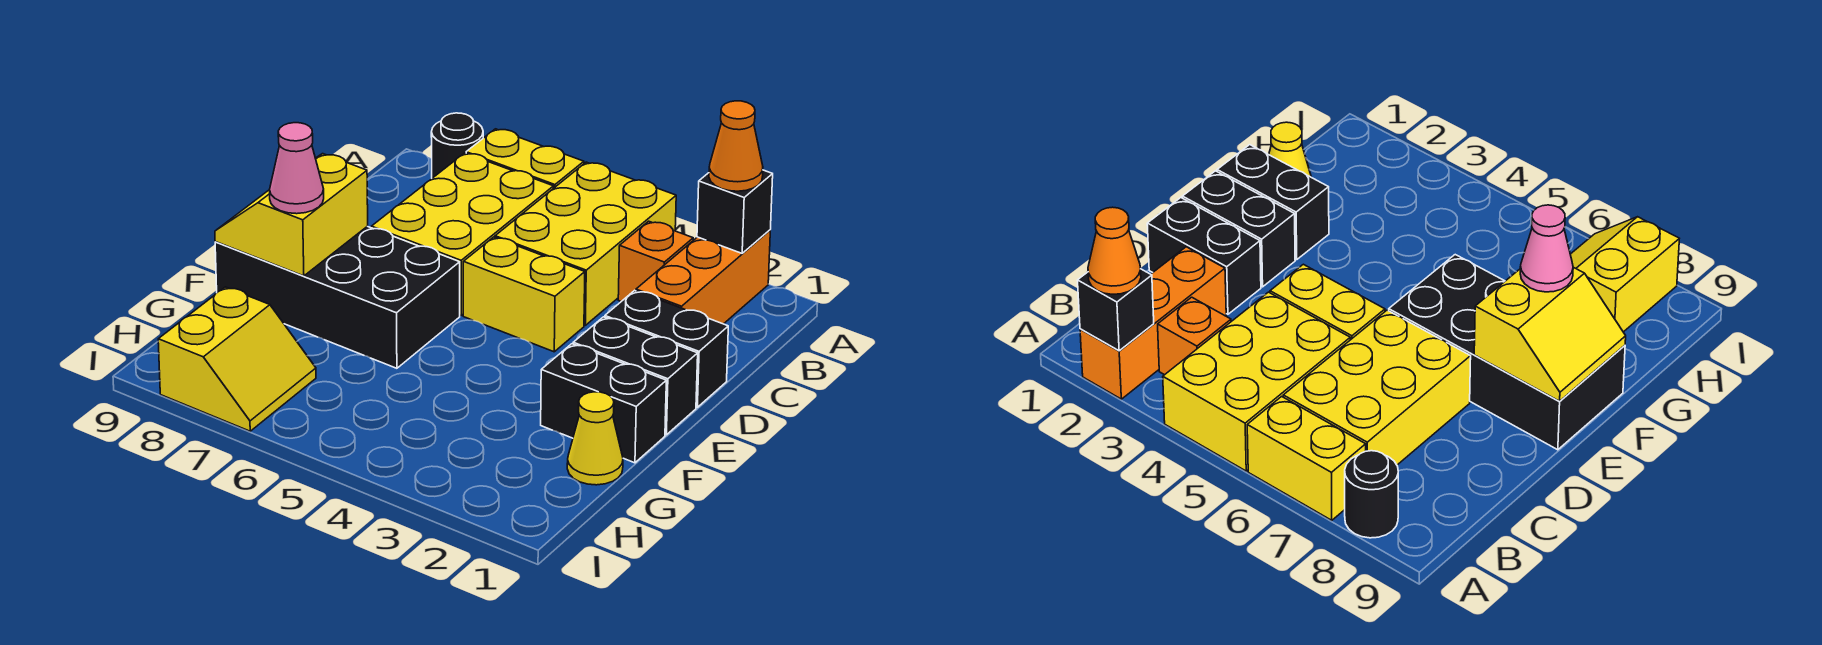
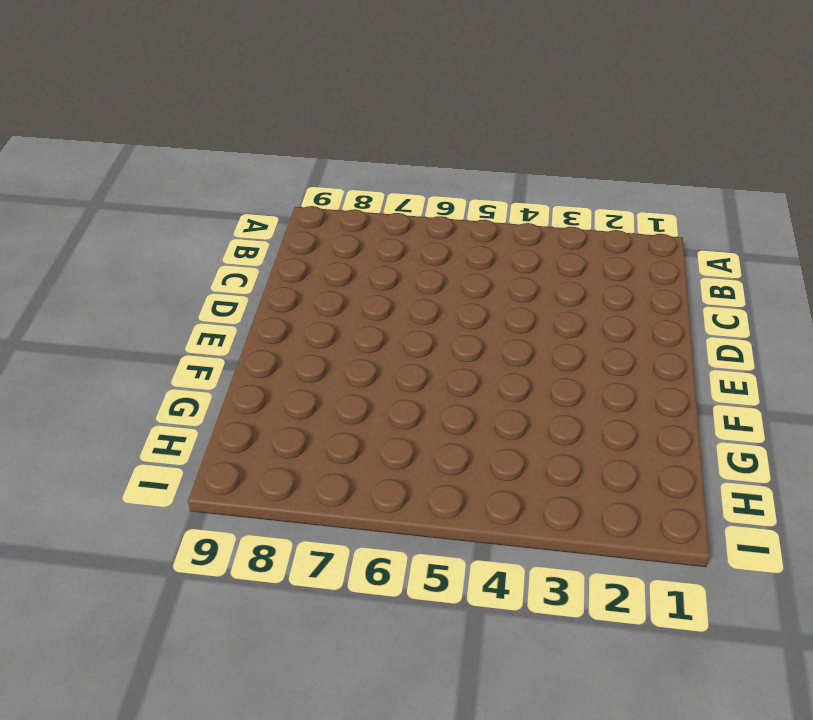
none -> orange brick A2:C2 level 1
none -> yellow brick A4:C5 level 1
none -> yellow brick A6:A7 level 1

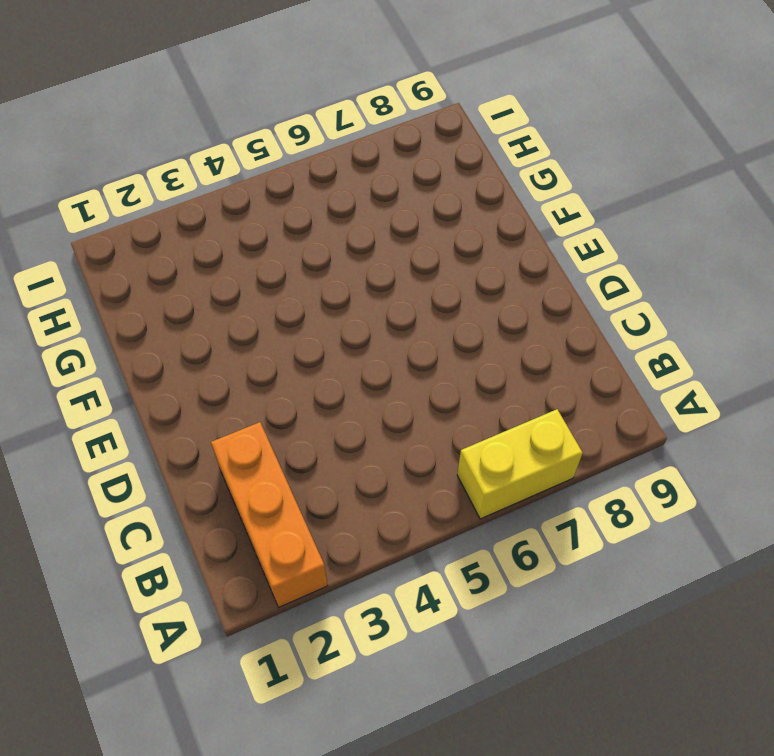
none -> yellow brick A4:C5 level 1
none -> black round brick A8 level 1
none -> orange brick B3 level 1

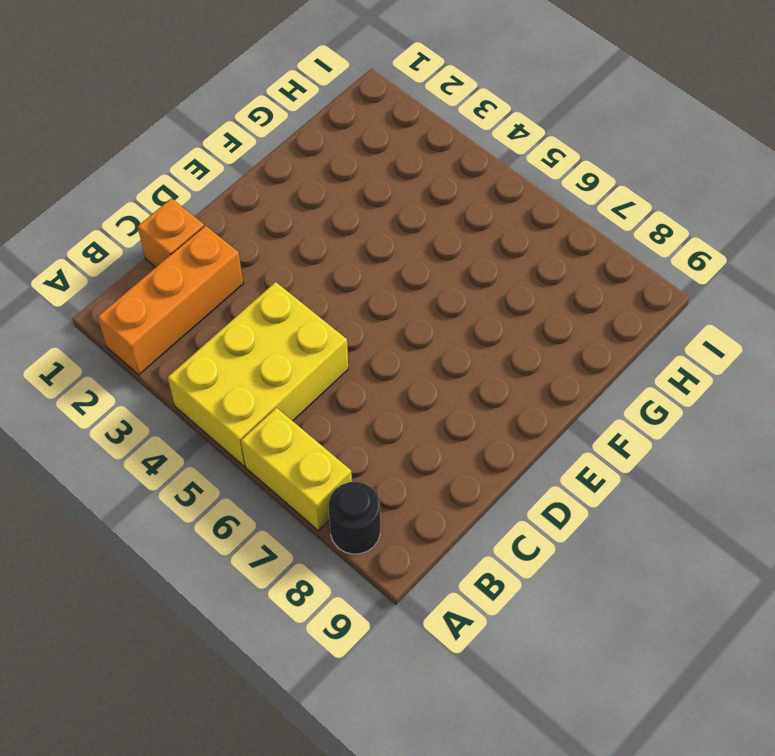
orange brick C1 level 1 -> orange brick B3 level 1
none -> yellow brick B6:D7 level 1
none -> black brick D1:D2 level 1
none -> yellow brick D4:D5 level 1

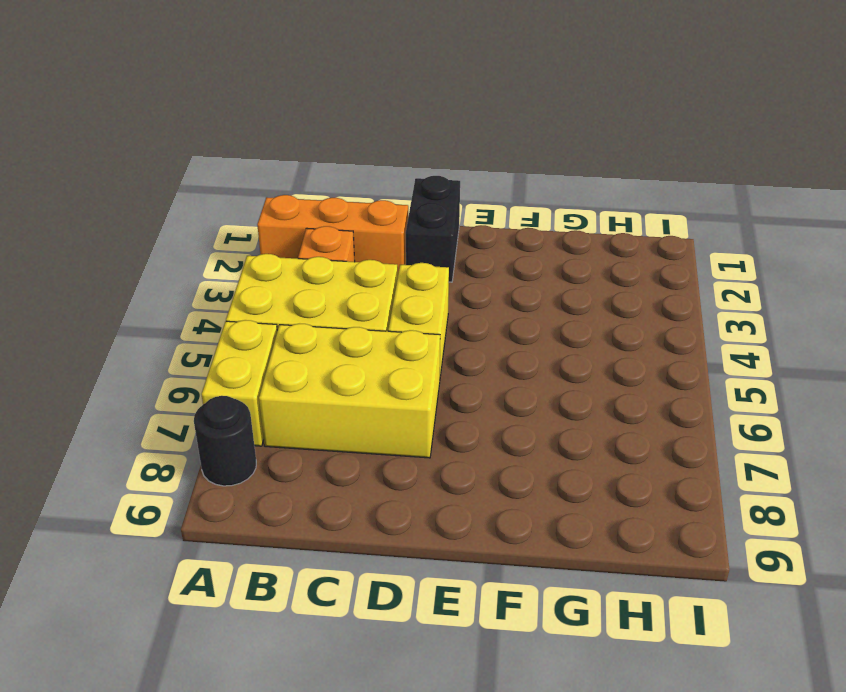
none -> black brick E1:E2 level 1
none -> black brick E6:F9 level 1
none -> black brick F1:F2 level 1

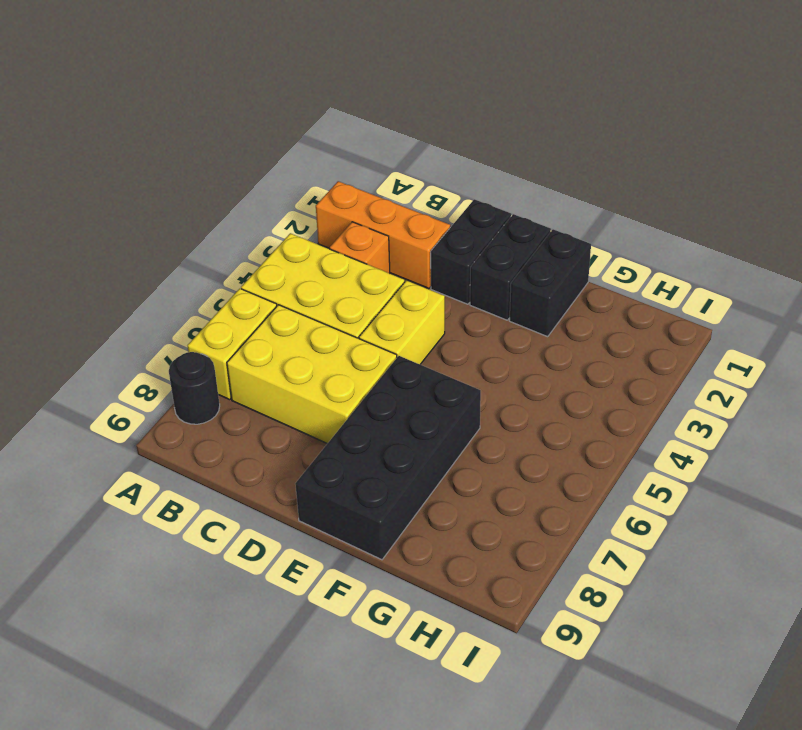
none -> yellow cone G1 level 1
none -> yellow slope H7:I8 level 1 top 8
none -> black brick A2 level 2

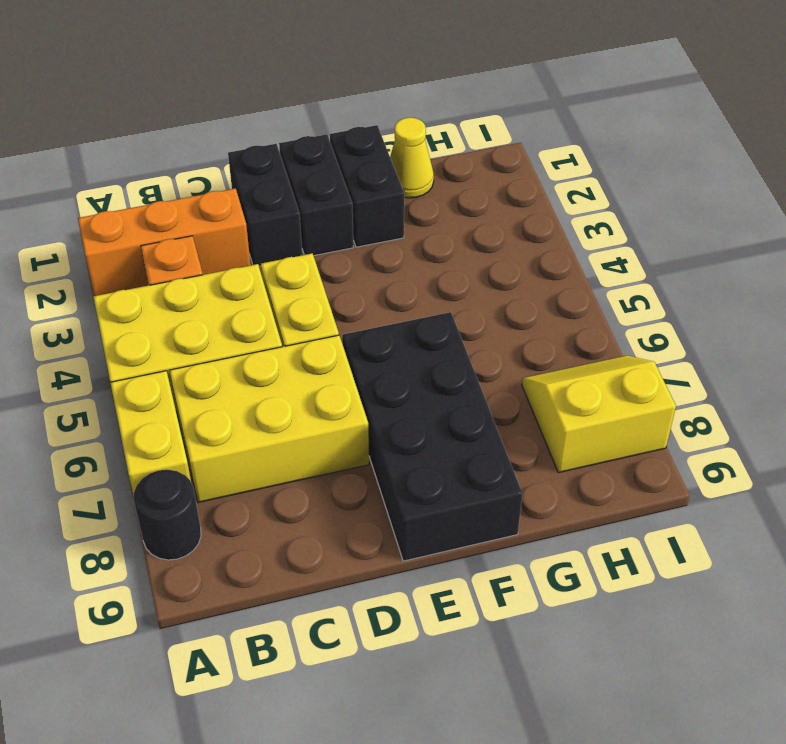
none -> black brick A2 level 2
none -> yellow slope E8:F9 level 2 top 8
none -> orange cone A2 level 3

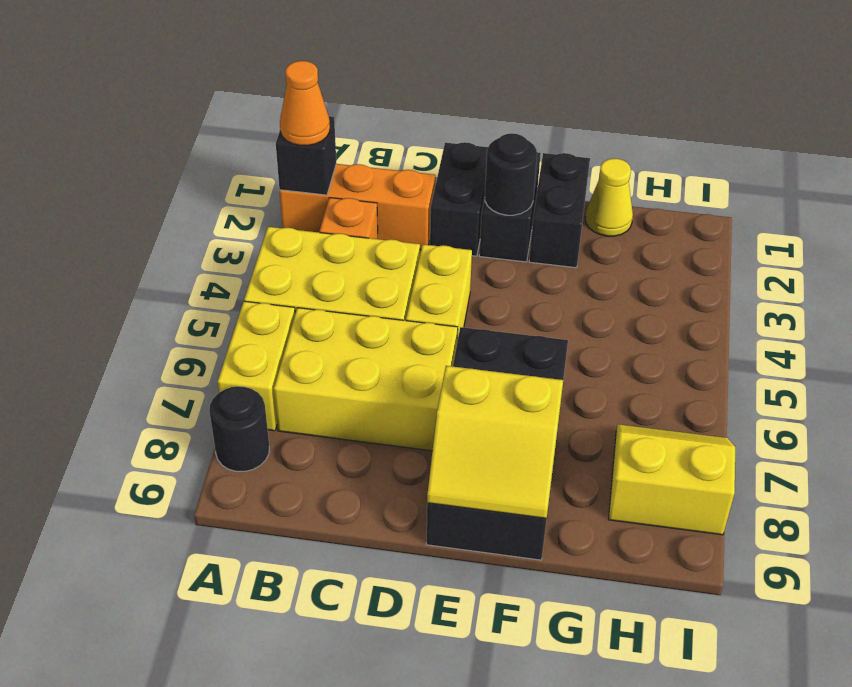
black round brick E2 level 2 -> none
none -> pink cone F8 level 3

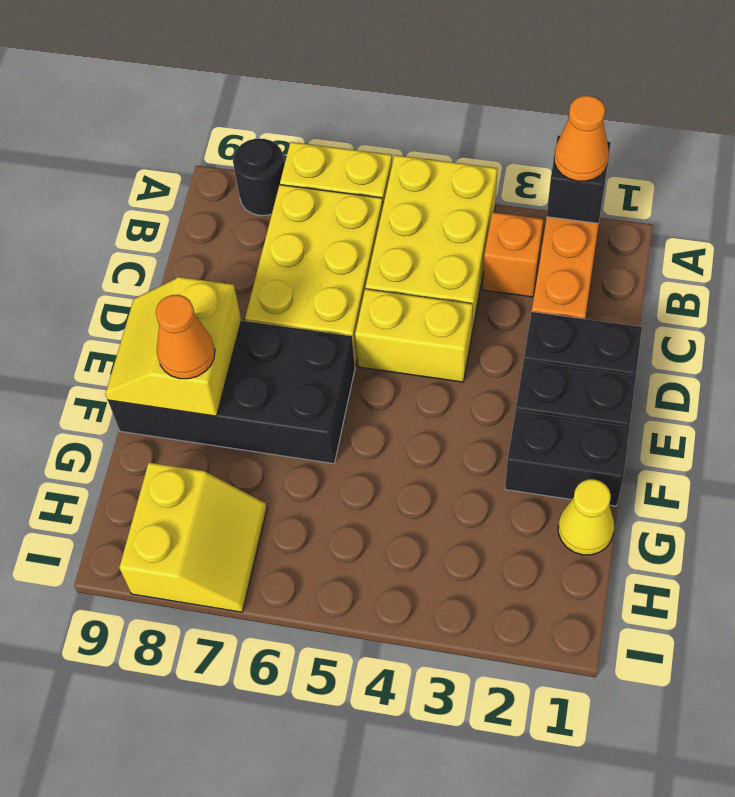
orange cone F8 level 3 -> pink cone F8 level 3

